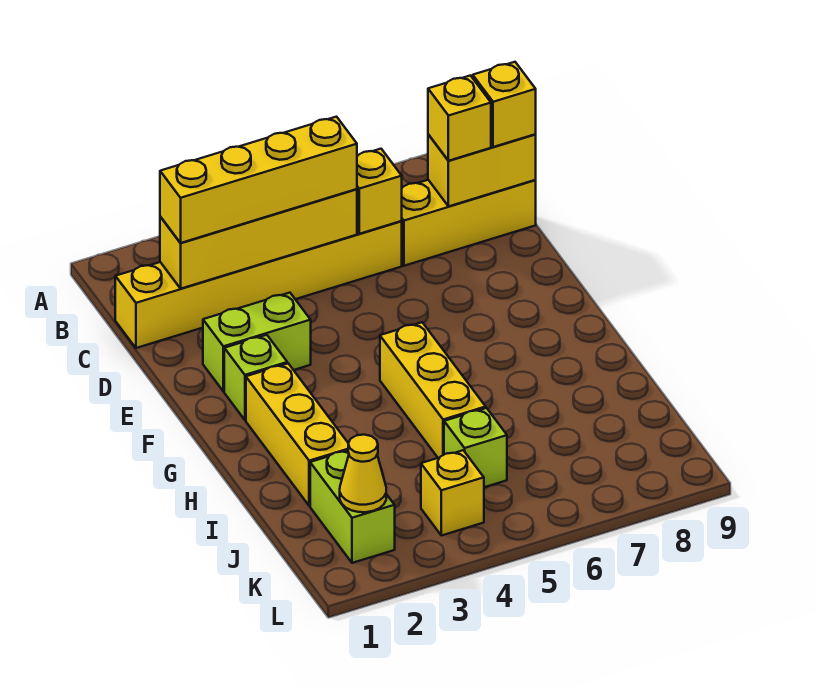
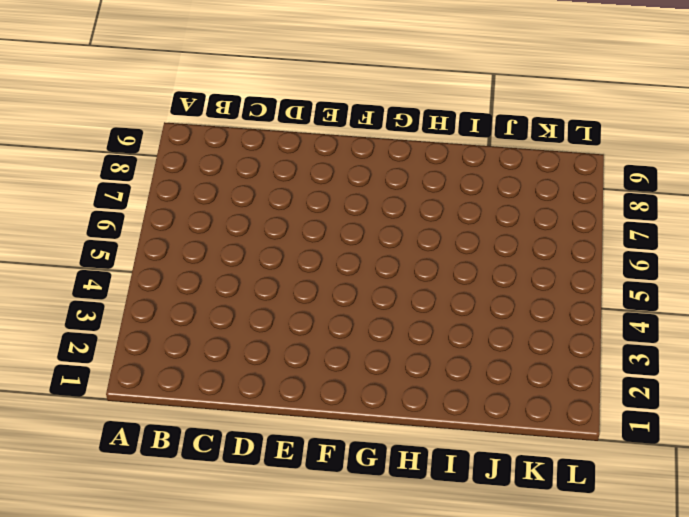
none -> yellow brick C1:C6 level 1
none -> yellow brick C7:C9 level 1
none -> lime brick E2:E3 level 1

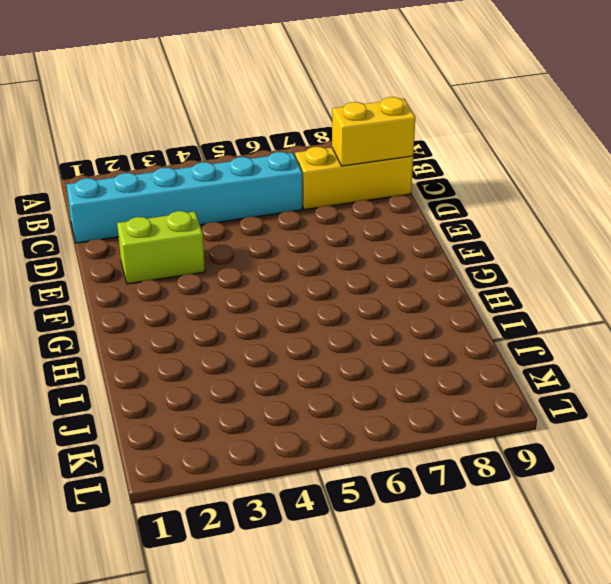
cyan brick C1:C6 level 1 -> yellow brick C1:C6 level 1
none -> lime brick F2 level 1
none -> yellow brick G2:I2 level 1
none -> yellow brick G5:I5 level 1

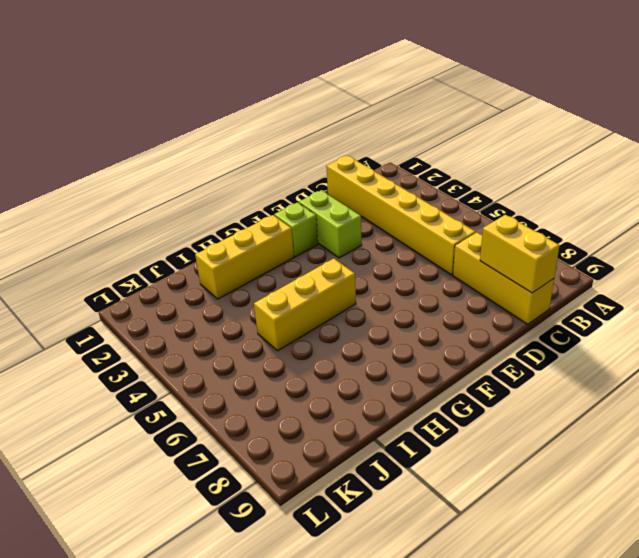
none -> lime brick J2:K2 level 1
none -> lime brick J5 level 1
none -> yellow brick K4 level 1

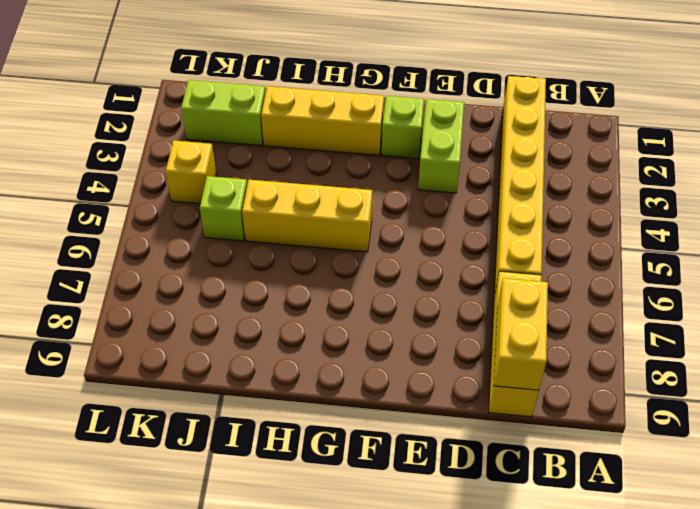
none -> yellow brick C2:C5 level 2
none -> yellow brick C6 level 2
none -> yellow cone K2 level 2

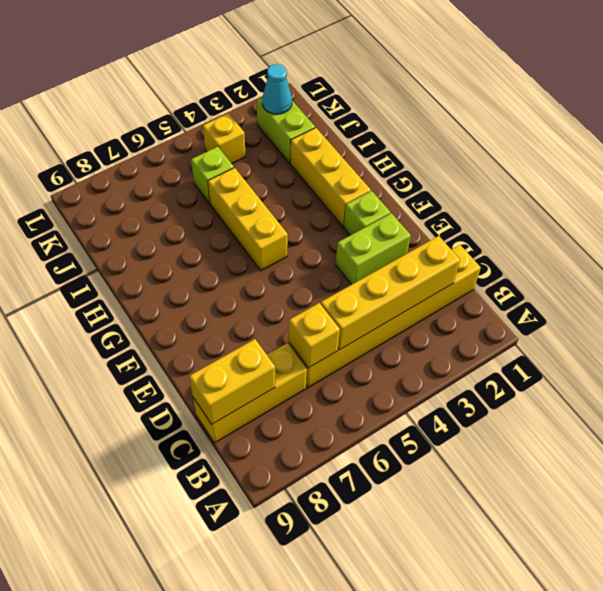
cyan cone K2 level 2 -> yellow cone K2 level 2
none -> yellow brick C2:C5 level 3
none -> yellow brick C8 level 3
none -> yellow brick C9 level 3

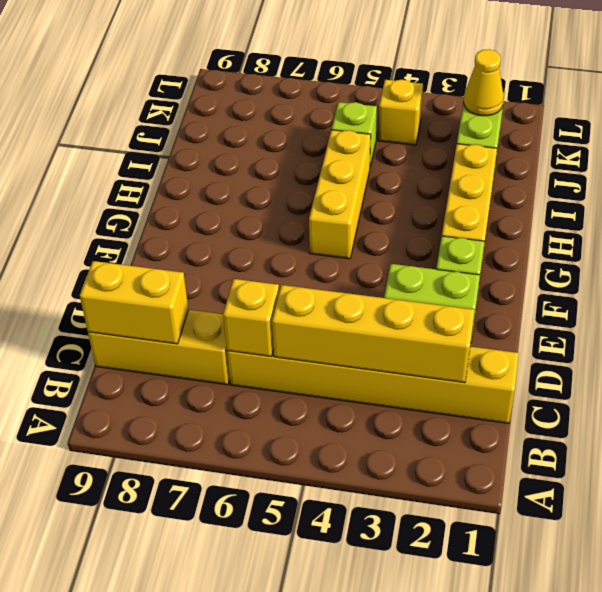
none -> yellow brick C2:C5 level 3
none -> yellow brick C8 level 3
none -> yellow brick C9 level 3

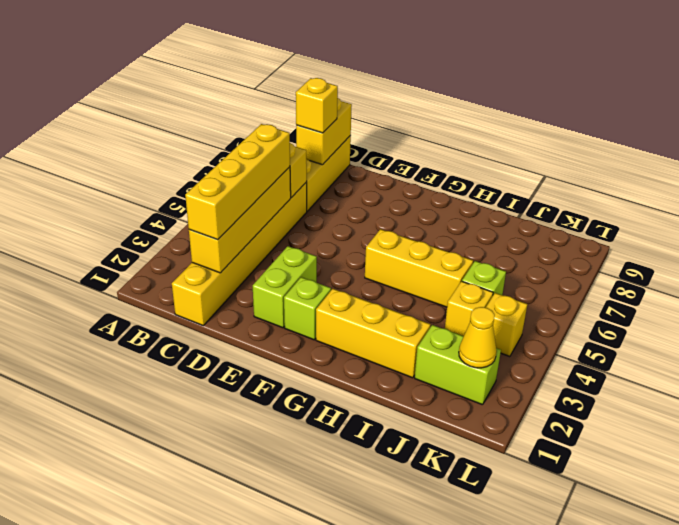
yellow brick J4 level 1 -> yellow brick C9 level 3

